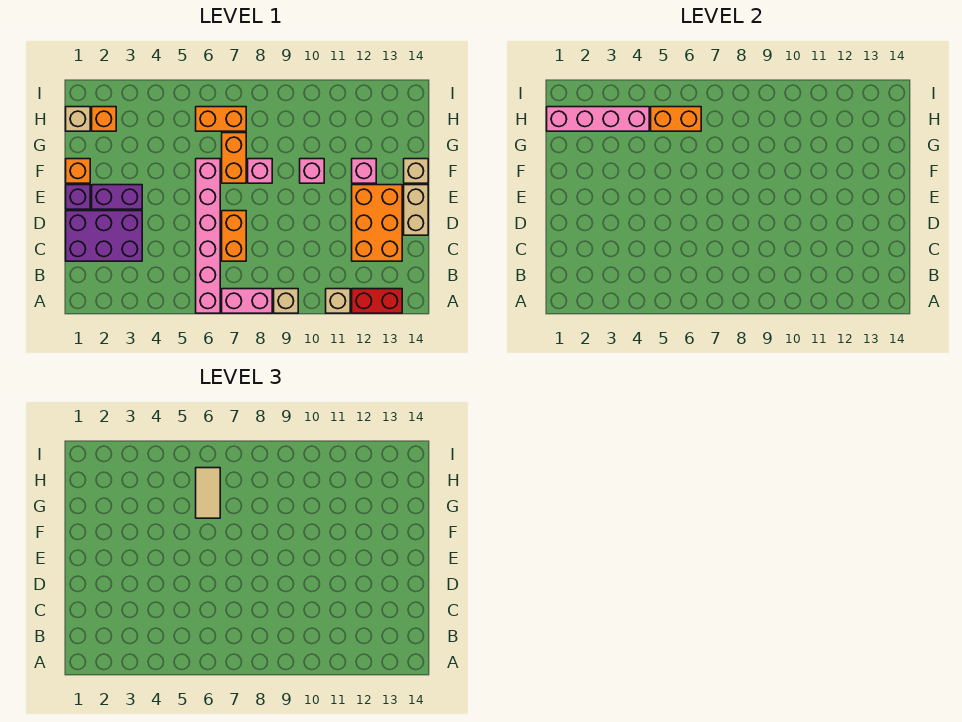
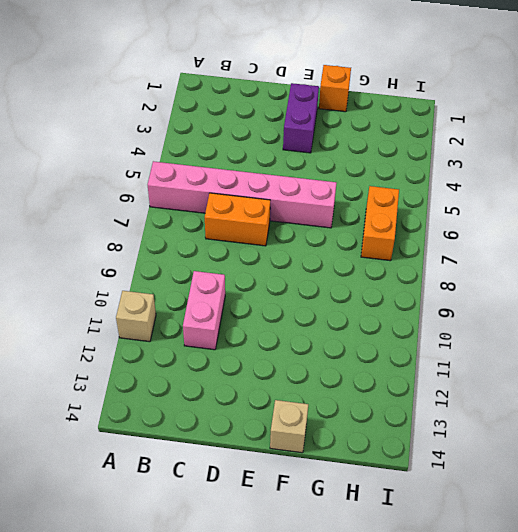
pink brick C10:C11 level 1 -> pink brick A7:A8 level 1
none -> tan brick A9 level 1
none -> red brick A12:A13 level 1
none -> purple brick C1:D3 level 1

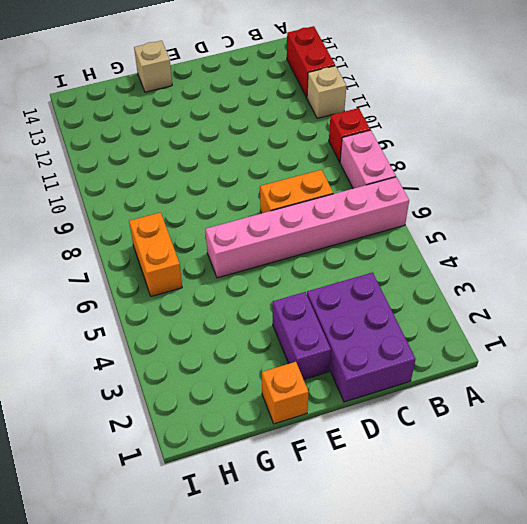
red brick A9 level 1 -> tan brick A9 level 1
none -> orange brick C12:E13 level 1
none -> tan brick D14:E14 level 1
none -> purple brick E1 level 1

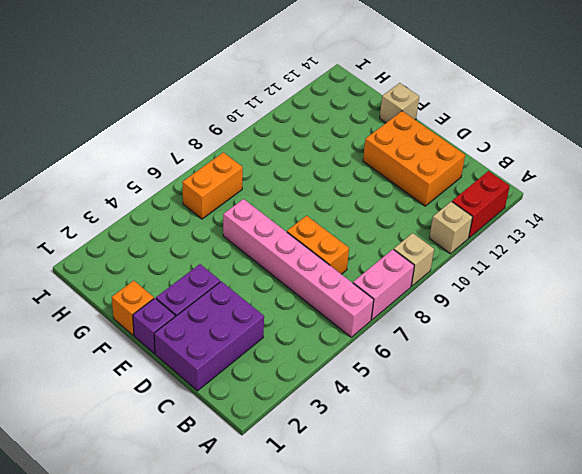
none -> tan brick D14:E14 level 1
none -> orange brick F7:G7 level 1
none -> pink brick F8 level 1

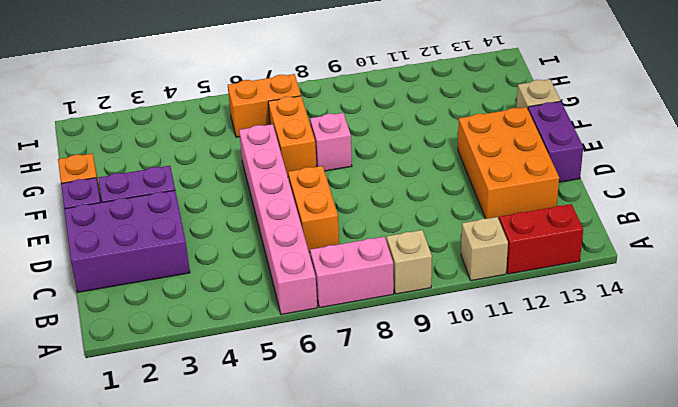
purple brick D14:E14 level 1 -> tan brick D14:E14 level 1
none -> pink brick F10 level 1
none -> pink brick F12 level 1
none -> tan brick H1 level 1

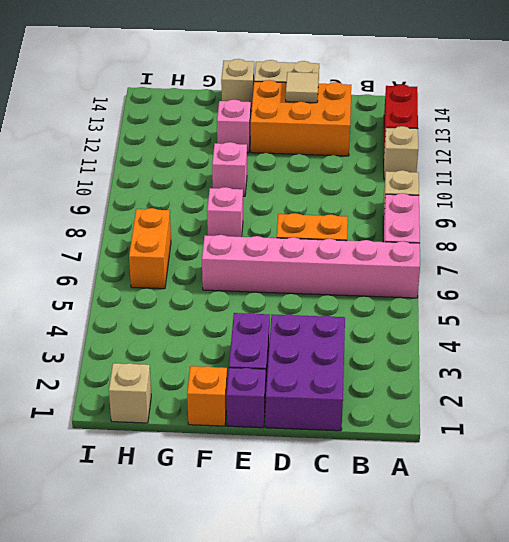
tan tile D13 level 2 -> none
none -> orange brick F7:G7 level 1
none -> orange brick H2 level 1
none -> pink brick H1:H4 level 2

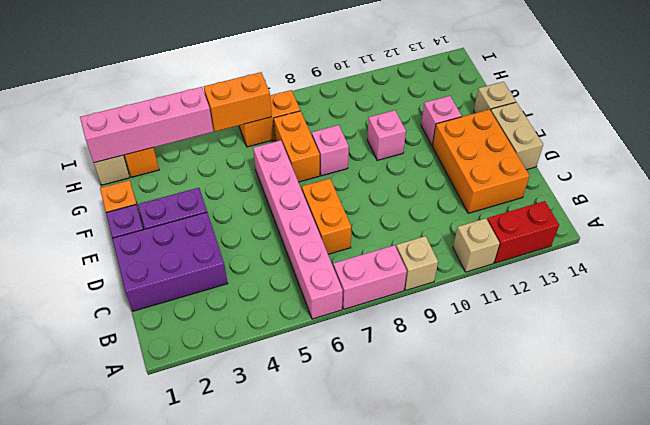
none -> tan tile G6:H6 level 3

